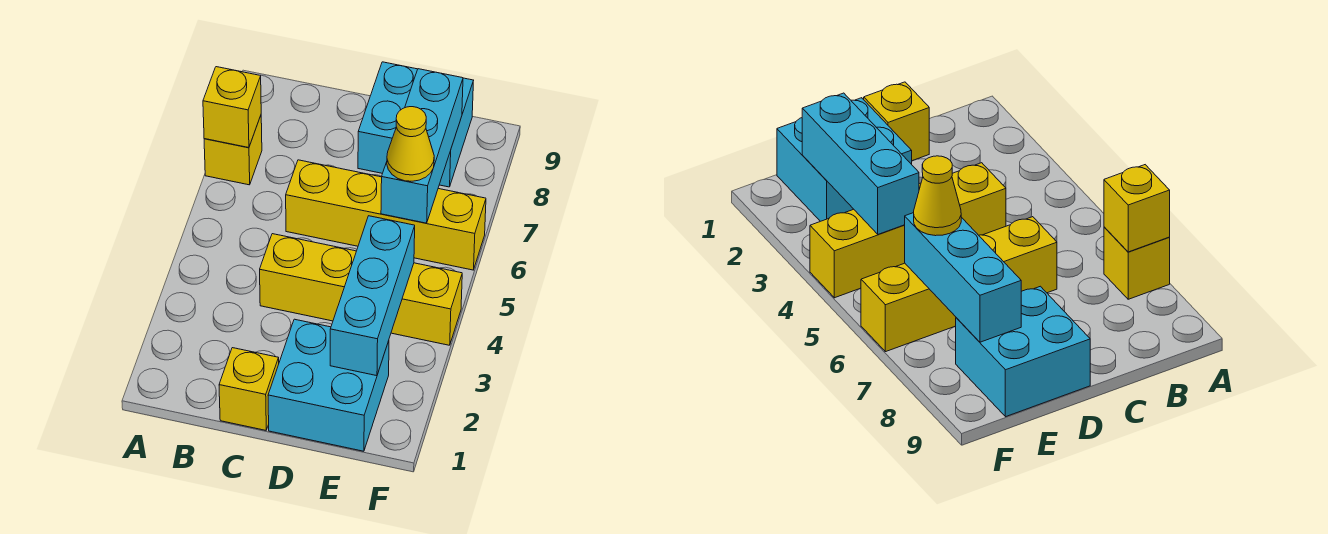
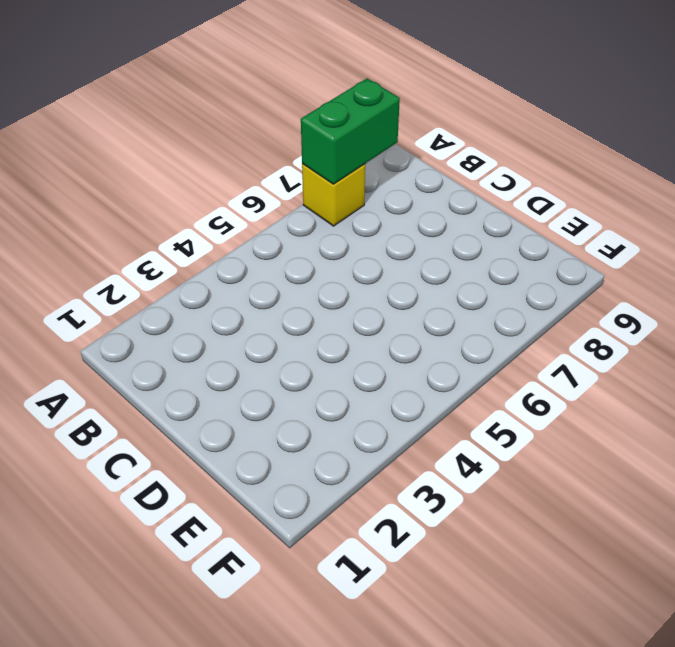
green brick A7:A8 level 2 -> yellow brick A7 level 2
none -> yellow brick C1 level 1
none -> yellow brick C4:F4 level 1

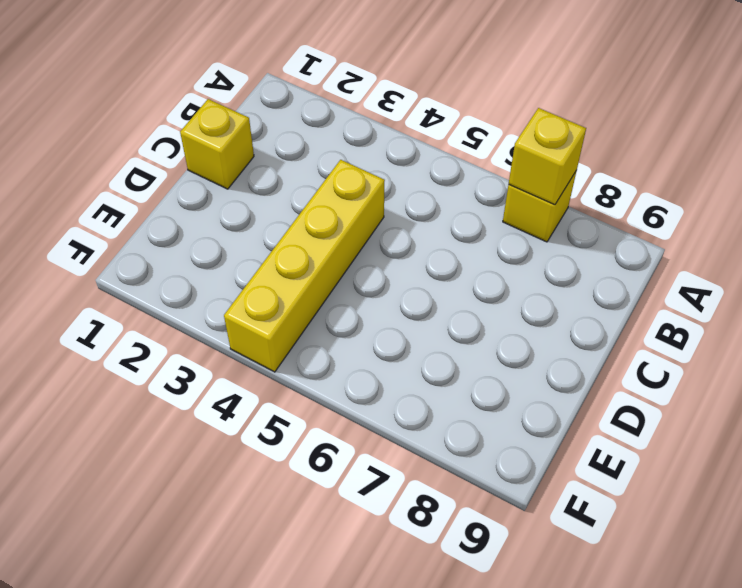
none -> yellow brick C6:F6 level 1
none -> cyan brick D1:E2 level 1

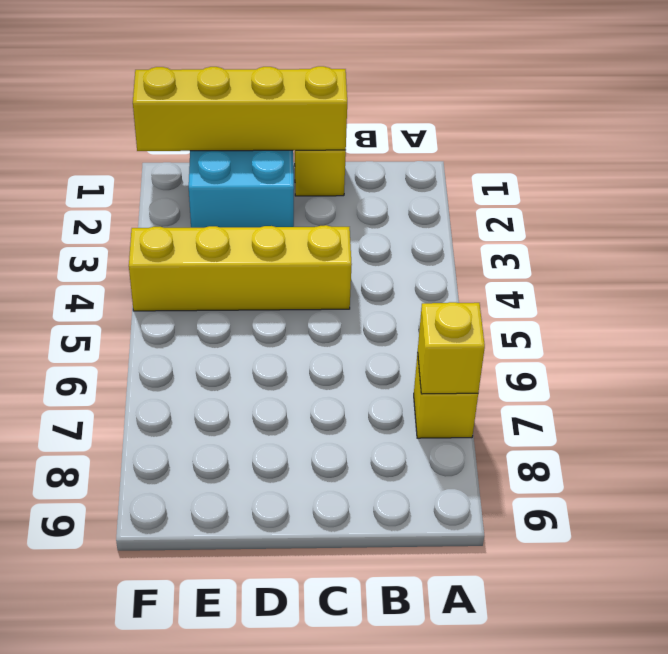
yellow brick C1:F1 level 2 -> yellow brick C6:F6 level 1
none -> cyan brick D8:E9 level 1
none -> cyan brick E2:E4 level 2

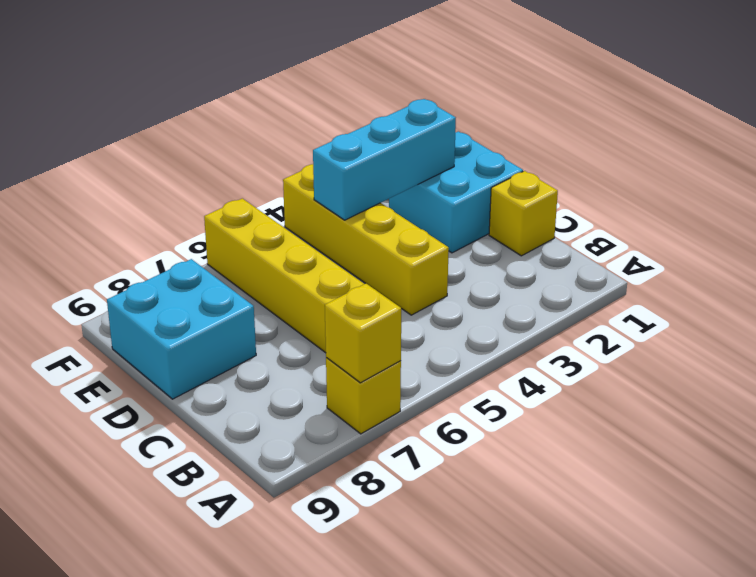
none -> cyan brick E6:E8 level 2
none -> yellow cone E6 level 3

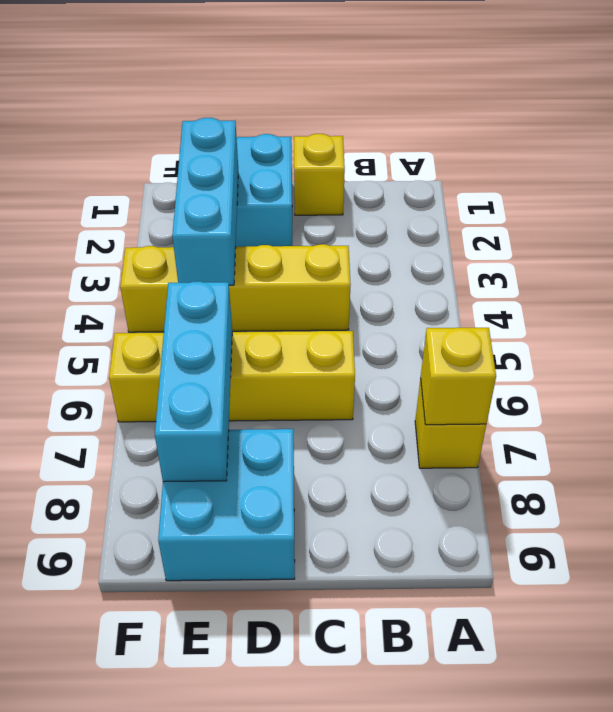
none -> yellow cone E6 level 3

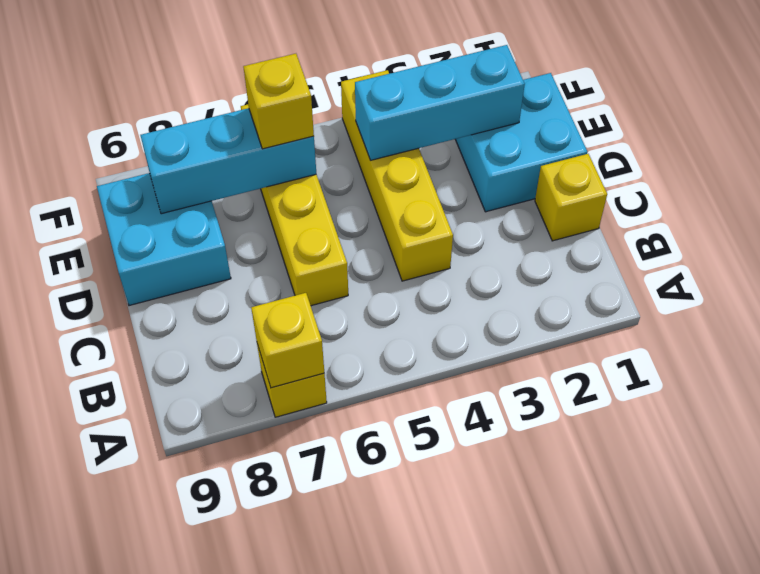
yellow brick E6 level 3 -> yellow cone E6 level 3

